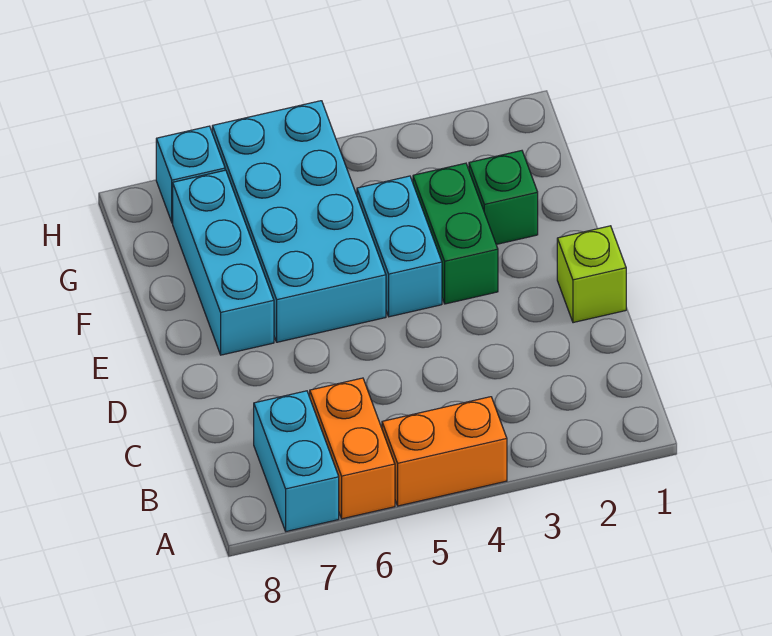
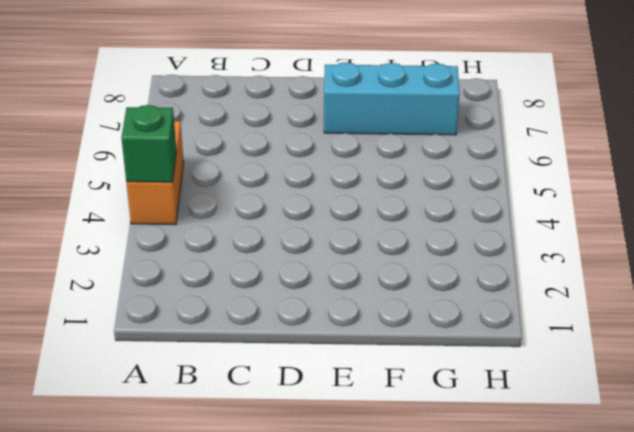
green brick A4 level 2 -> green brick F2 level 1
none -> orange brick A6:B6 level 1
none -> cyan brick A7:B7 level 1

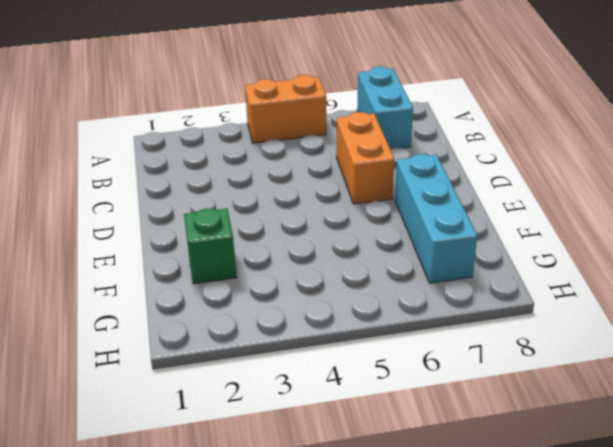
orange brick C6:D6 level 1 -> orange brick A6:B6 level 1
none -> lime brick D1 level 1
none -> green brick E3:F3 level 1

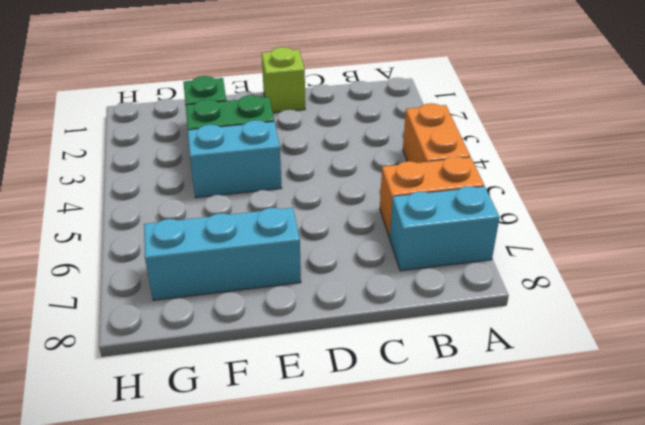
none -> cyan brick E5:H6 level 1
none -> cyan brick H7 level 1

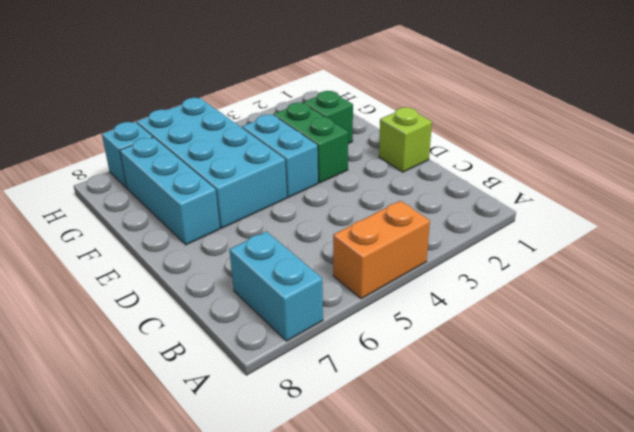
none -> orange brick A6:B6 level 1

